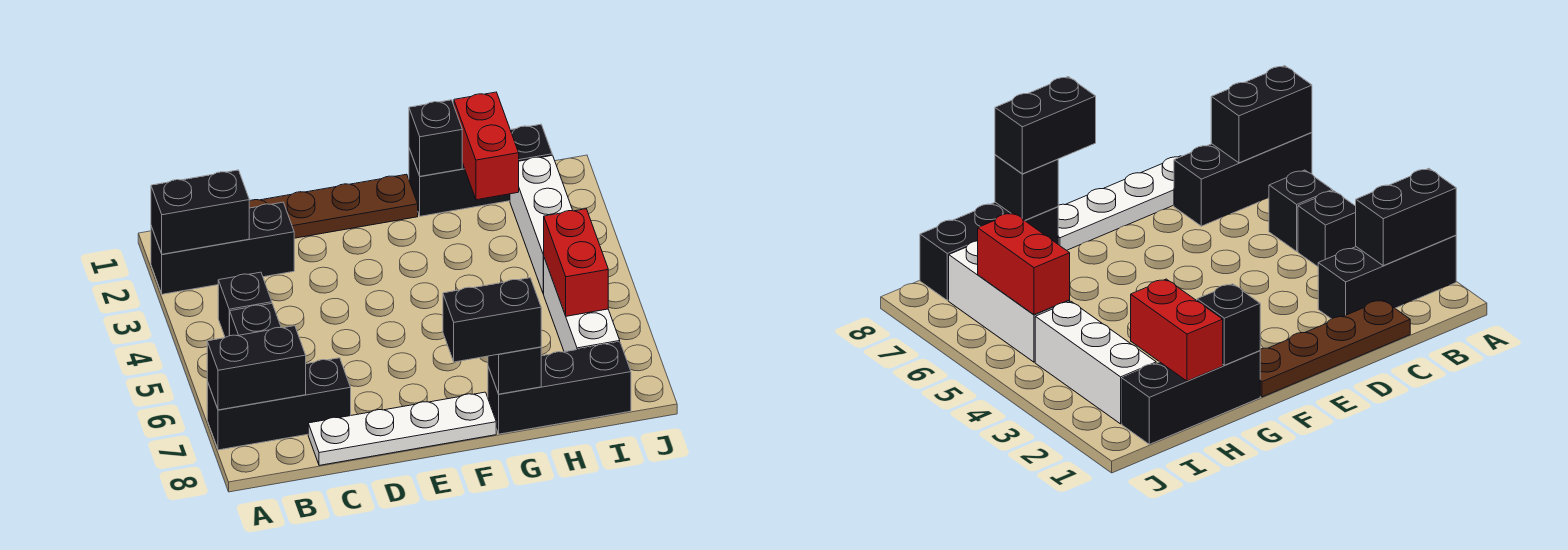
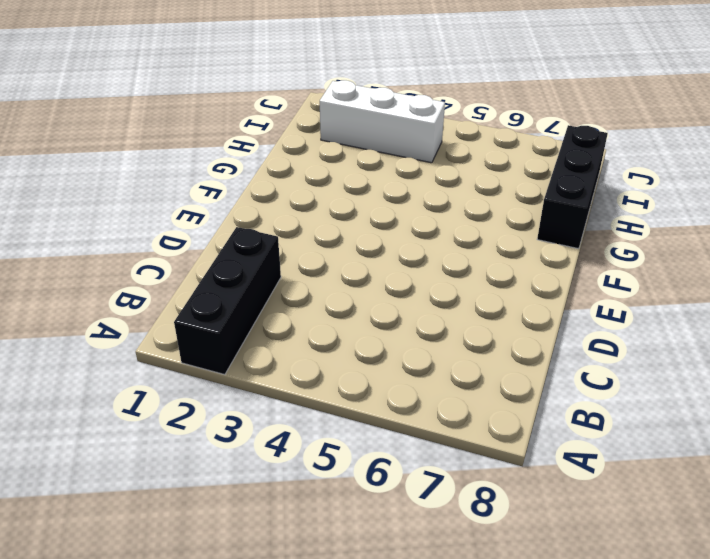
none -> black brick A7:C7 level 1
none -> black brick B4 level 1
none -> black brick B5 level 1

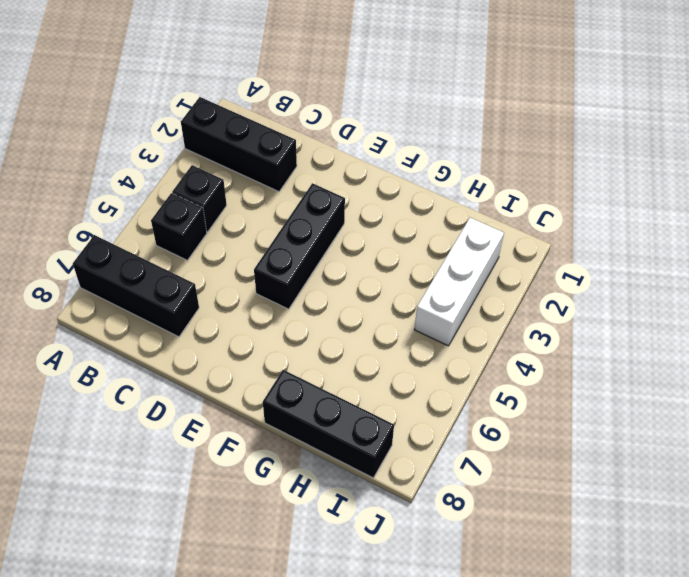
black brick E3:E5 level 1 -> black brick G1:I1 level 1
none -> brown plate C1:F1 level 1
none -> white plate C8:F8 level 1
none -> white brick I5:I7 level 1

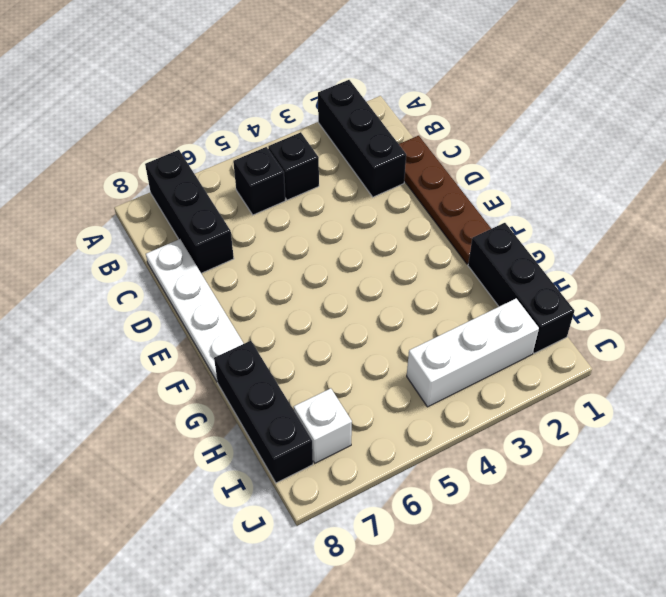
white brick I7 level 1 -> white brick I5:I7 level 1
none -> black brick A2:B2 level 2
none -> black brick A7:B7 level 2
none -> black brick G1 level 2

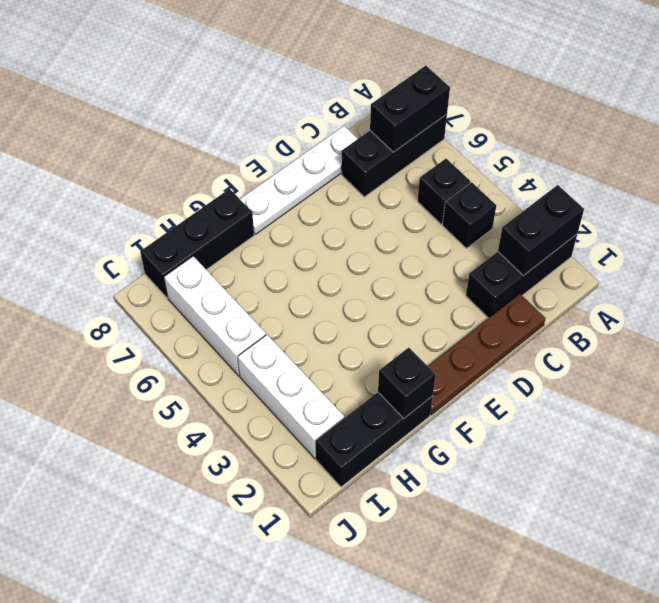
none -> black brick G8 level 2
none -> red brick H1:H2 level 2
none -> red brick I5:I6 level 2

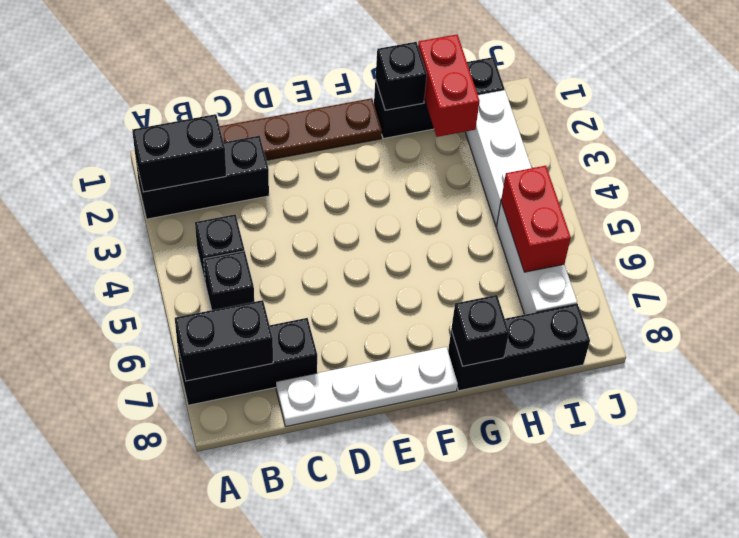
none -> black brick F8:G8 level 3

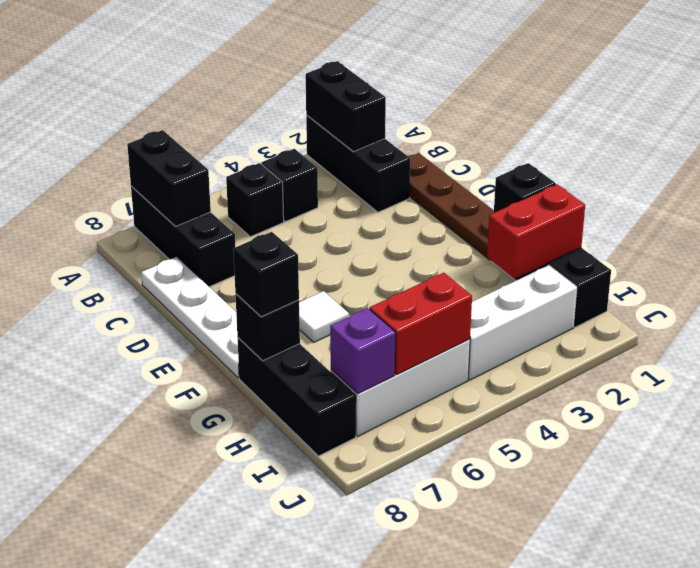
white tile F6 level 1 -> none
black brick G8 level 3 -> black brick F8:G8 level 3
purple brick I7 level 2 -> none

